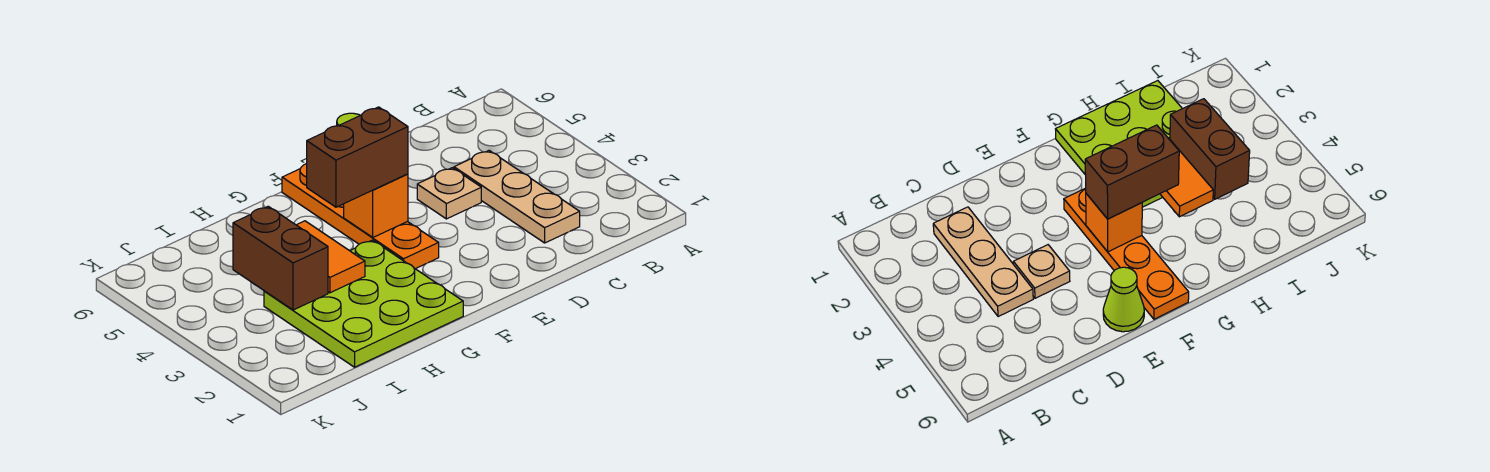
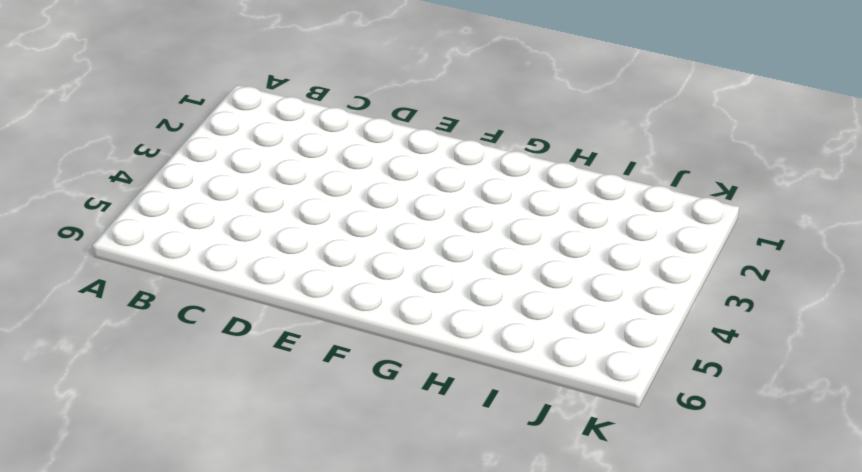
none -> tan plate C2:C4 level 1
none -> tan plate D4 level 1

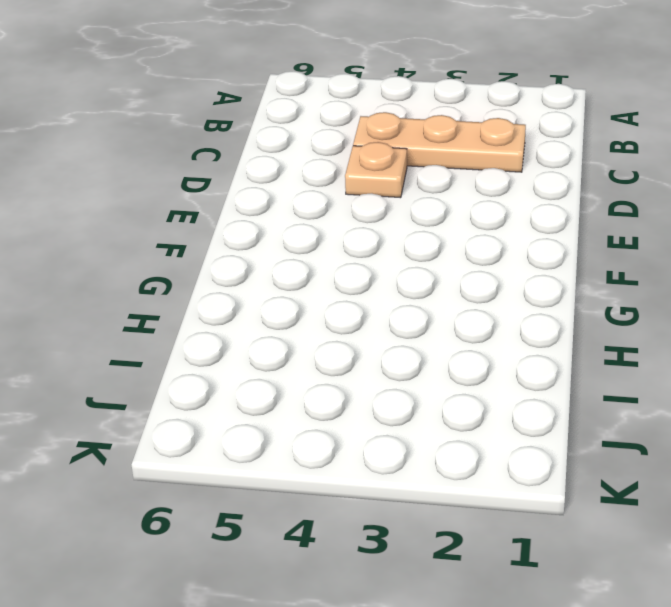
none -> lime cone E6 level 1
none -> orange plate F3:F6 level 1

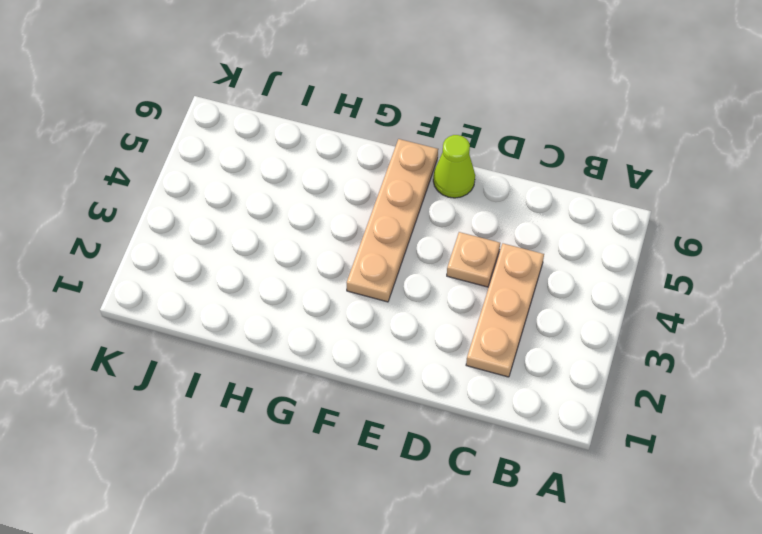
tan plate F3:F6 level 1 -> orange plate F3:F6 level 1
none -> lime plate G1:I3 level 1
none -> orange brick F4 level 2

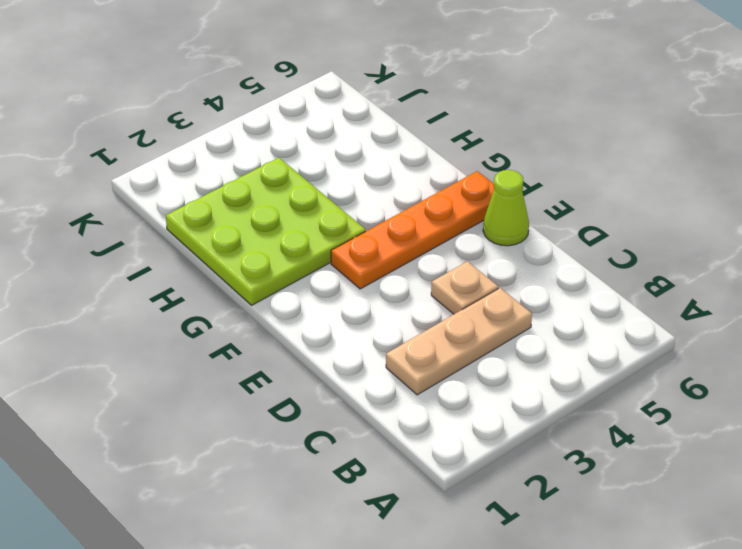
none -> orange brick F4 level 2
none -> orange tile H3:H4 level 2

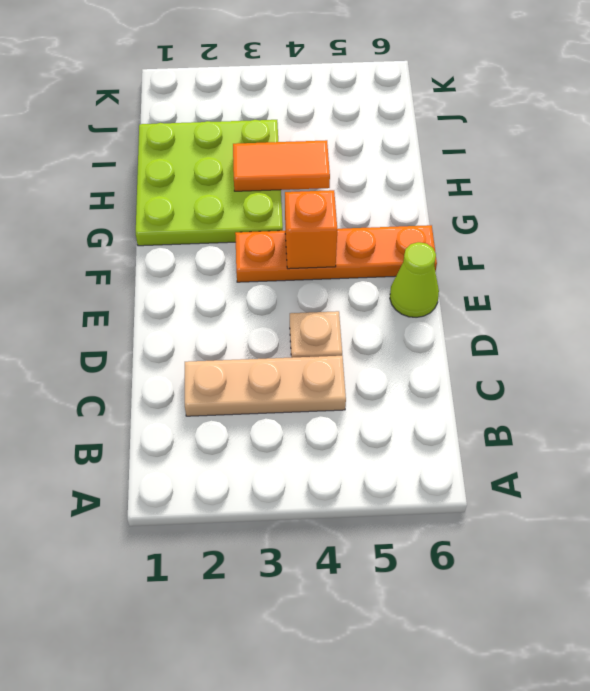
none -> brown brick I3:I4 level 2
none -> brown brick F4:G4 level 3

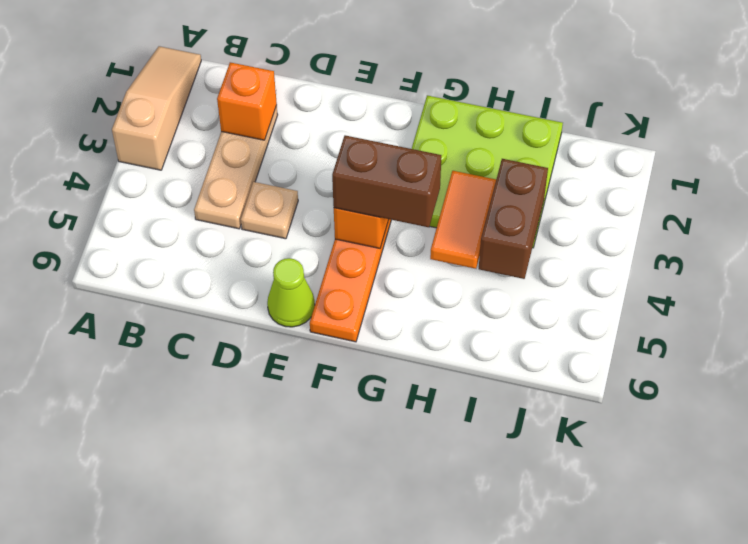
tan slope A1:A3 level 1 top 3 -> none
orange brick C2 level 2 -> none

